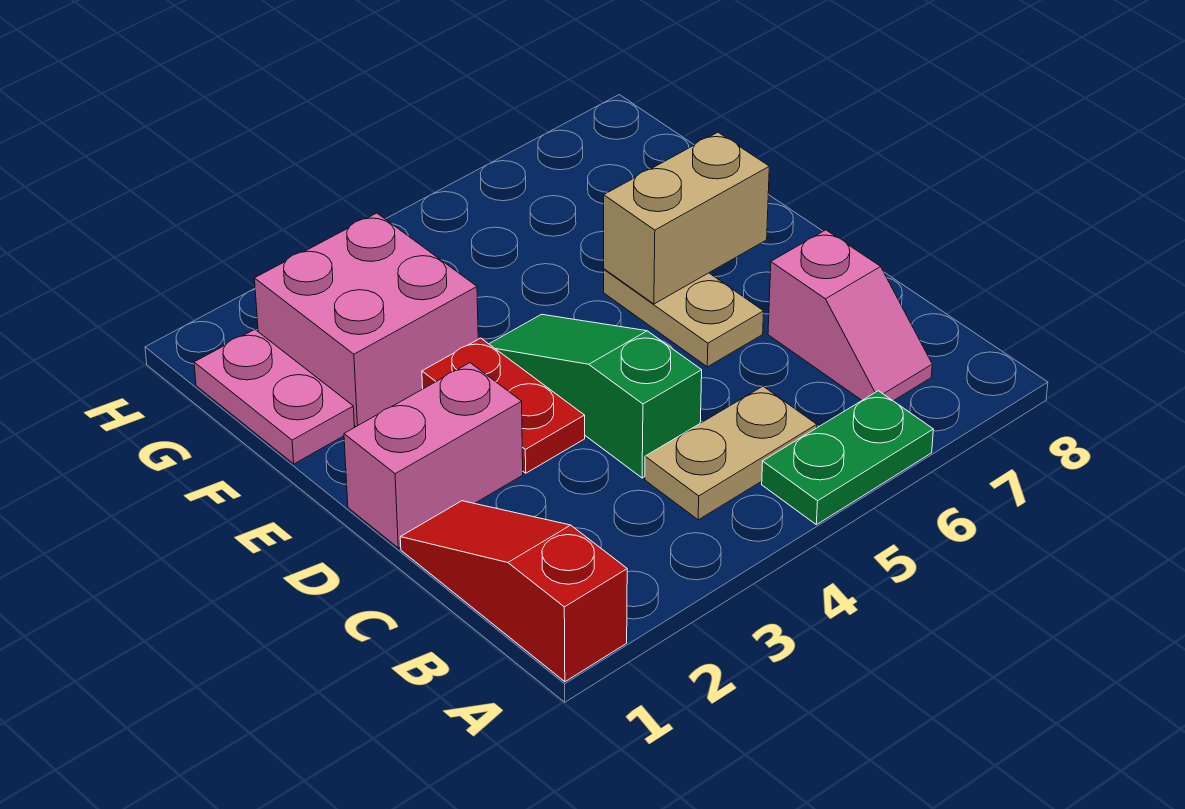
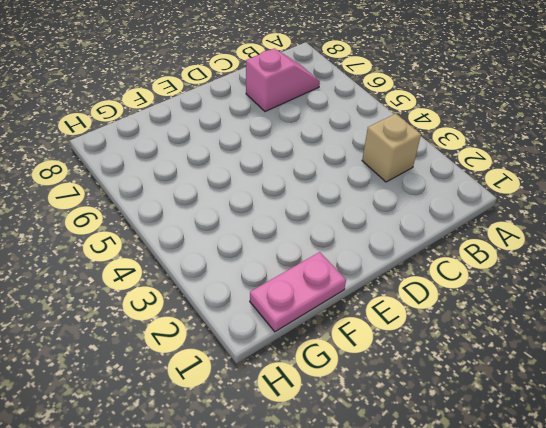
tan brick B3 level 1 -> none
none -> red slope A1:C1 level 1 top A
none -> green plate A5:A6 level 1

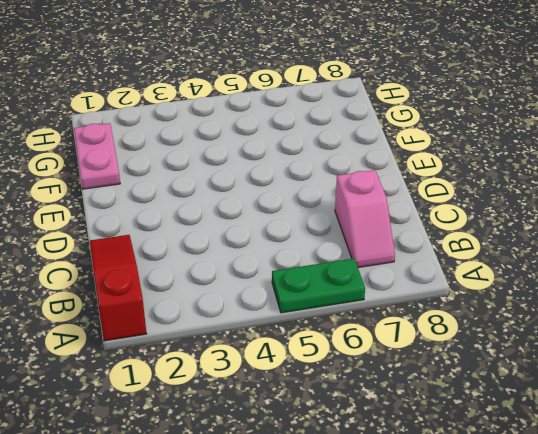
none -> tan plate B4:B5 level 1
none -> green slope C4:E4 level 1 top C

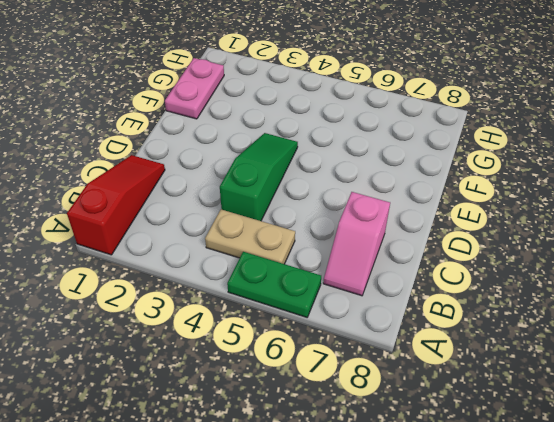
none -> pink brick D1:D2 level 1
none -> red plate D3:E3 level 1

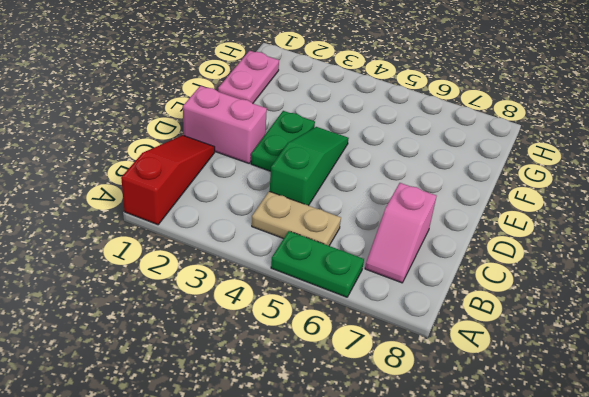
green plate D3:E3 level 1 -> red plate D3:E3 level 1
none -> tan plate D6:E6 level 1
none -> pink brick F2:G3 level 1

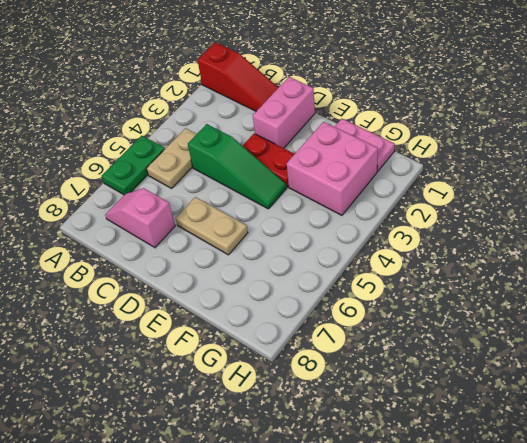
none -> tan brick E6:E7 level 2

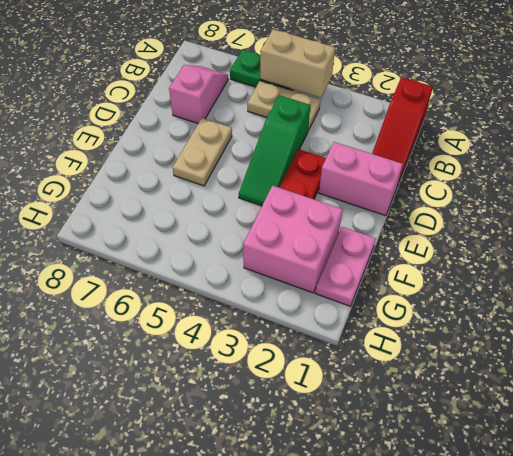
tan brick A4:A5 level 2 -> tan brick E6:E7 level 2

